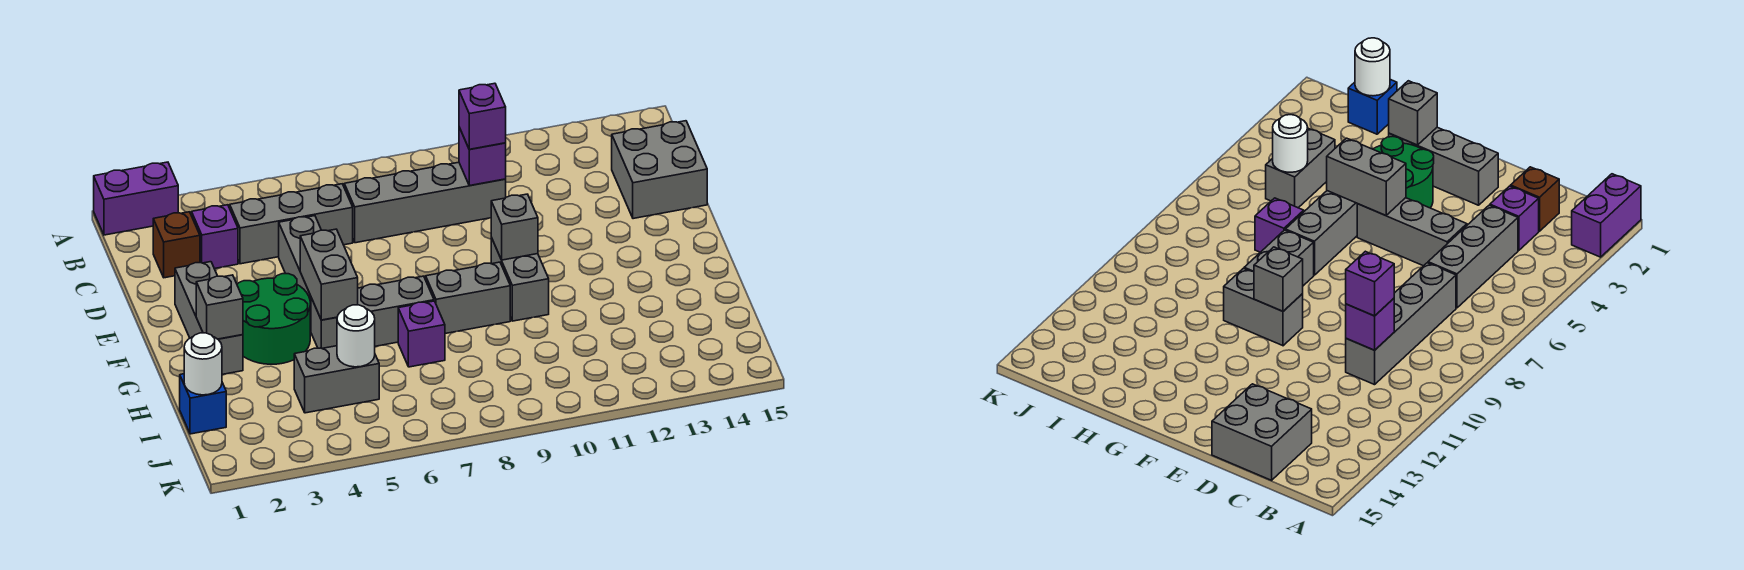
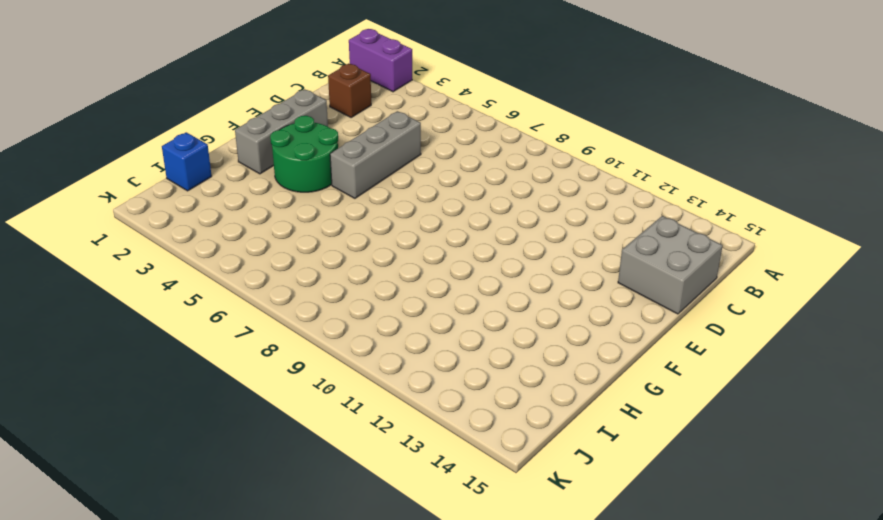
none -> purple brick C3 level 1
none -> grey brick C4:C6 level 1
none -> grey brick C7:C10 level 1

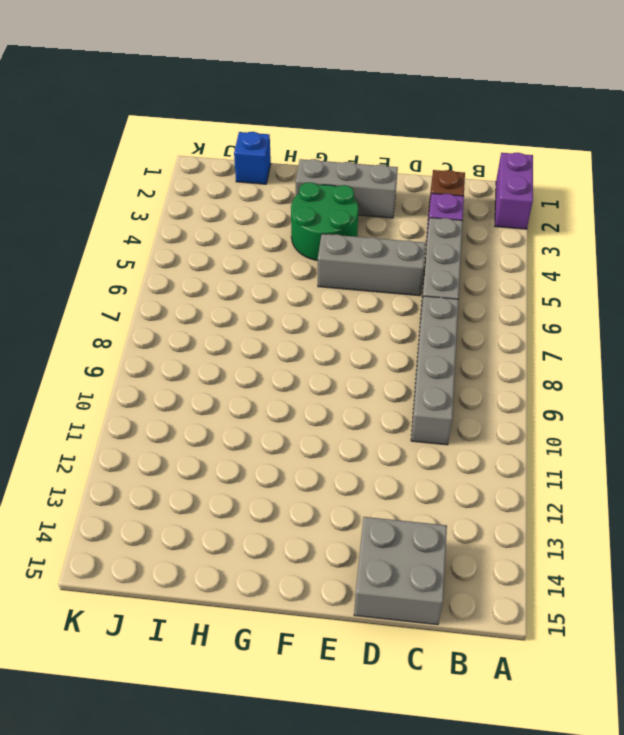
none -> grey brick F10:G10 level 1
none -> grey brick G5:G7 level 1
none -> grey brick G8:G9 level 1

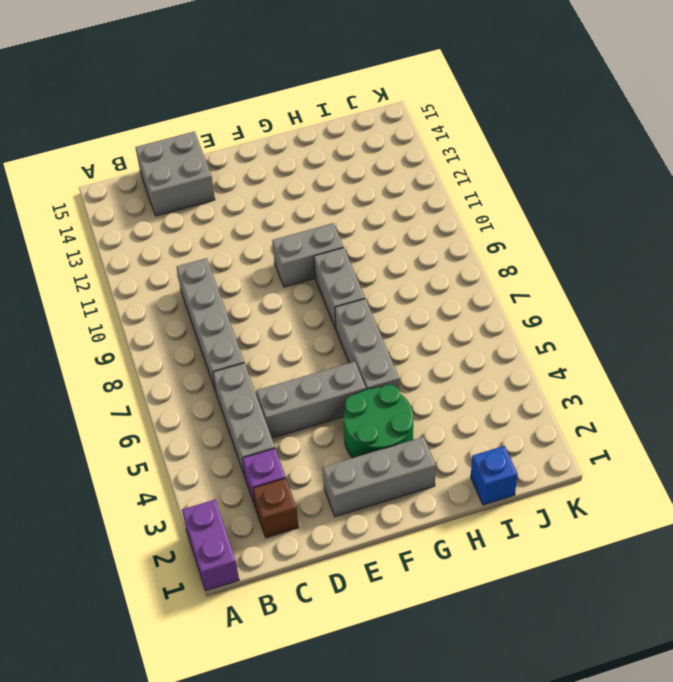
none -> purple brick H7 level 1
none -> grey brick I4:I5 level 1
none -> purple brick C10 level 2

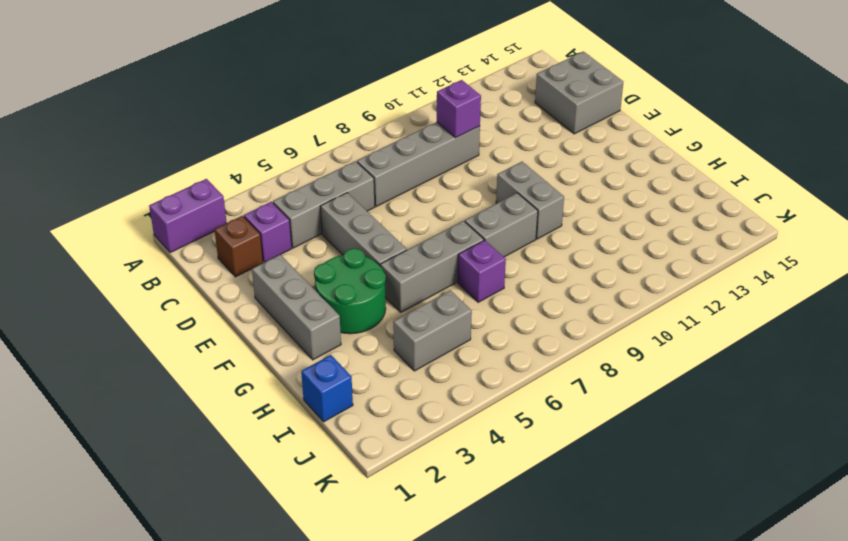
none -> grey brick F5:G5 level 2
none -> grey brick F10 level 2
none -> grey brick G2 level 2

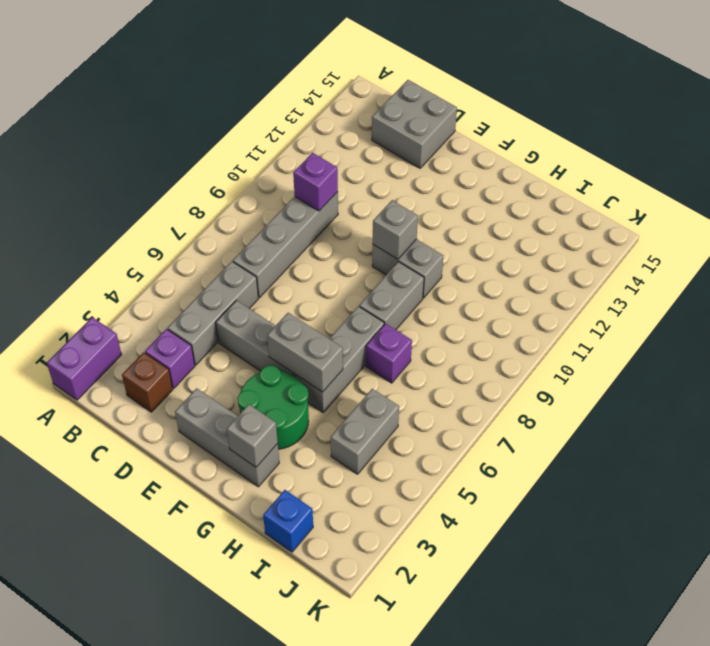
none -> white round brick I1 level 2
none -> white round brick I5 level 2
none -> purple brick C10 level 3

